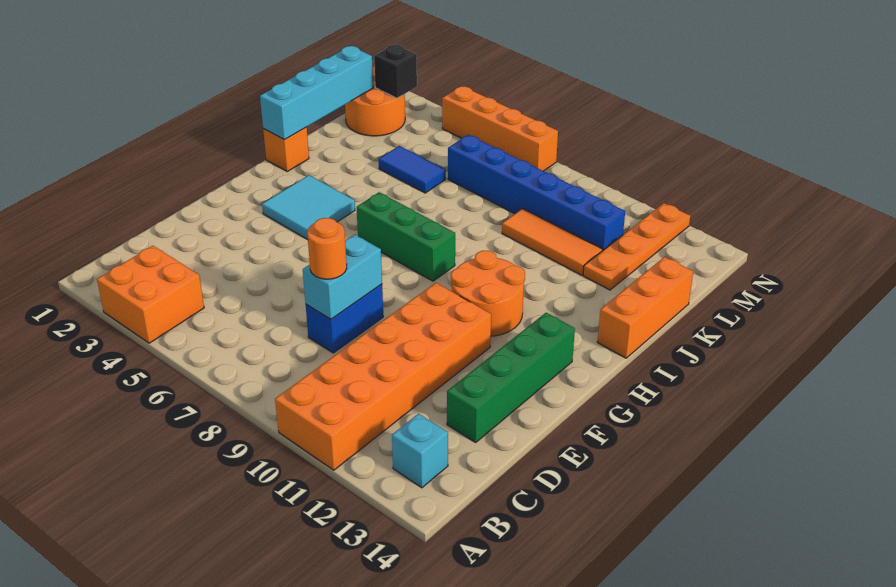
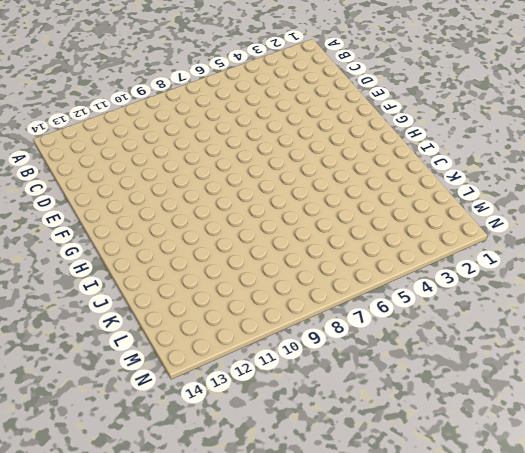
none -> orange brick A3:B4 level 1
none -> orange brick A10:F11 level 1
none -> cyan brick B13 level 1

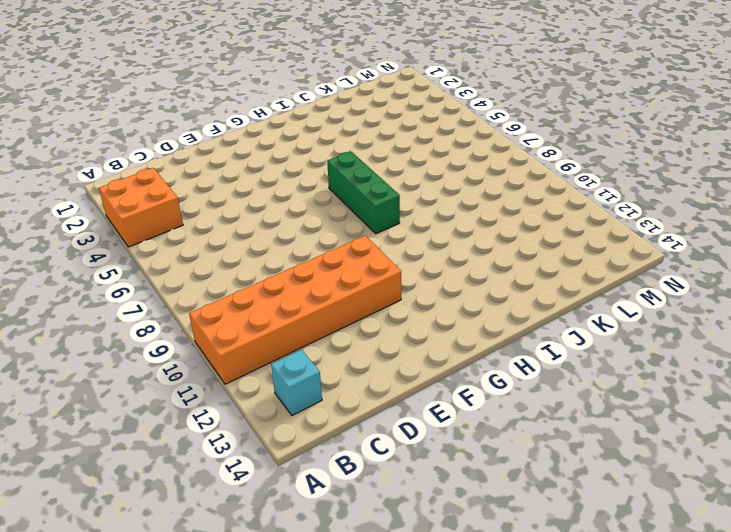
none -> blue brick D8:E8 level 1
none -> green brick D13:G13 level 1
none -> cyan tile G3:H4 level 1

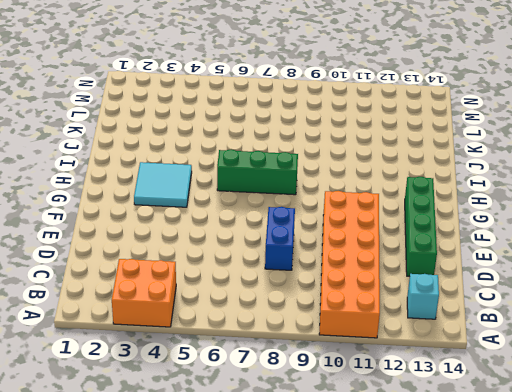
none -> orange round brick G10:H11 level 1
none -> orange brick I1 level 1
none -> orange brick I14:K14 level 1

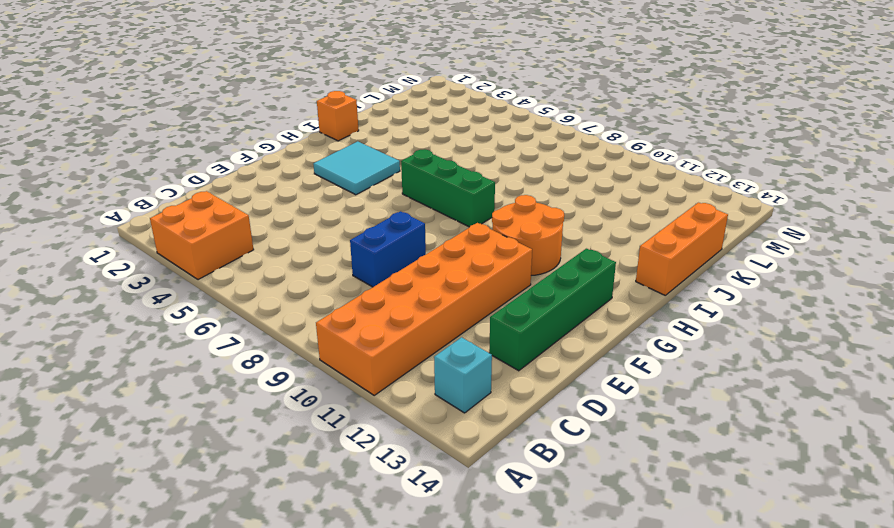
none -> blue tile K4:K5 level 1
none -> orange tile K9:K11 level 1
none -> orange plate K12:N12 level 1

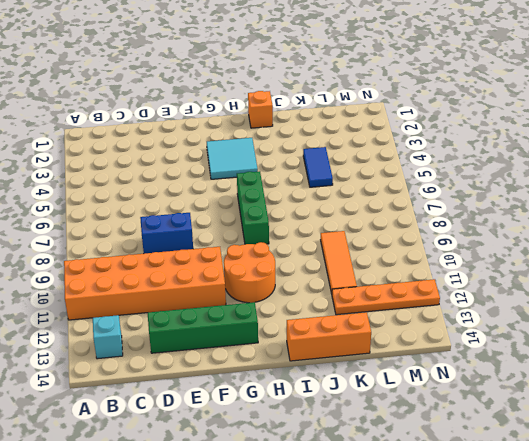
none -> orange brick A3:B4 level 1
none -> orange round brick L1:M2 level 1
none -> blue brick L6:L11 level 1

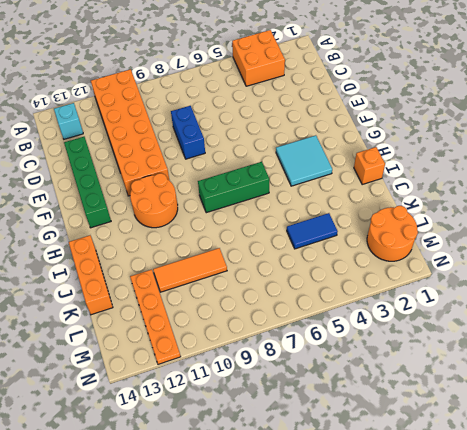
none -> blue brick L6:L11 level 1
none -> orange brick N4:N7 level 1
none -> cyan brick D8:E8 level 2

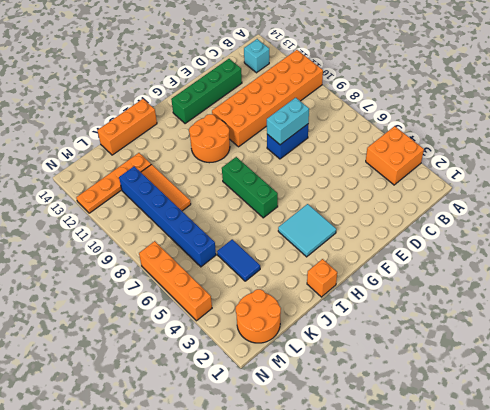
none -> cyan brick I1:L1 level 2
none -> black brick M2 level 2
none -> orange round brick D8 level 3

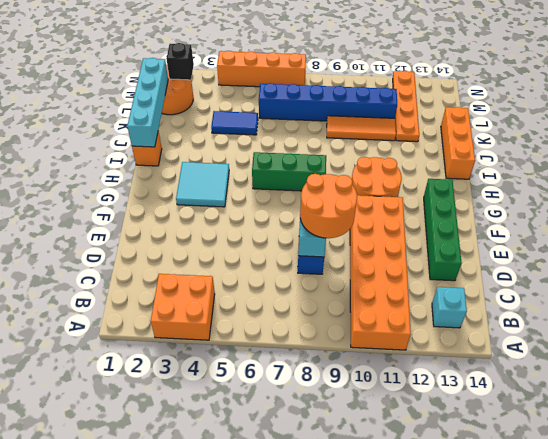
orange round brick D8:E9 level 3 -> orange round brick D8 level 3

